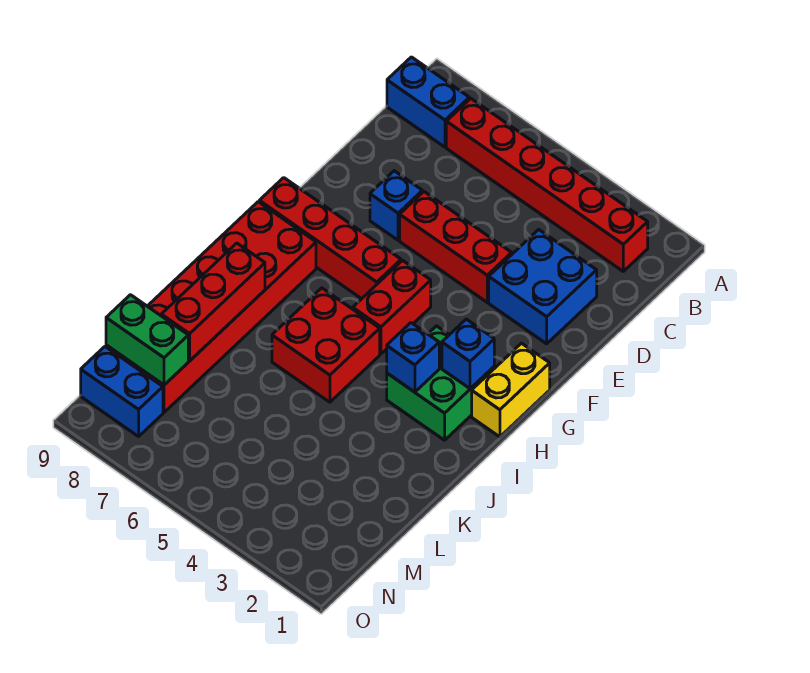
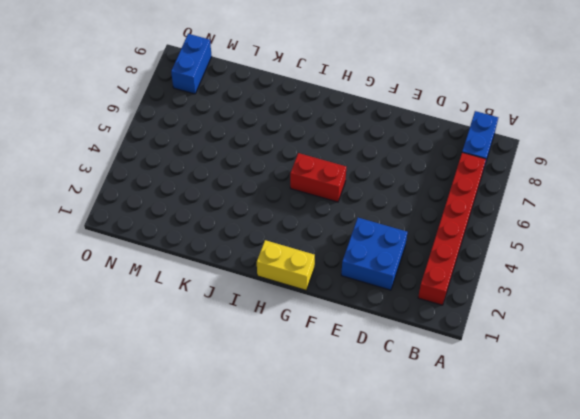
none -> red brick E4:E6 level 1
none -> blue brick E7 level 1
none -> red brick G6:G9 level 1

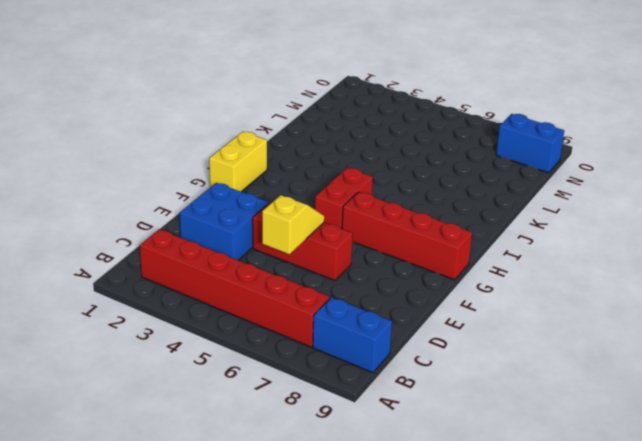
yellow slope D5:E5 level 2 top D -> none
none -> blue brick E7 level 1
none -> green brick H2:I3 level 1
none -> red brick H8:M9 level 1

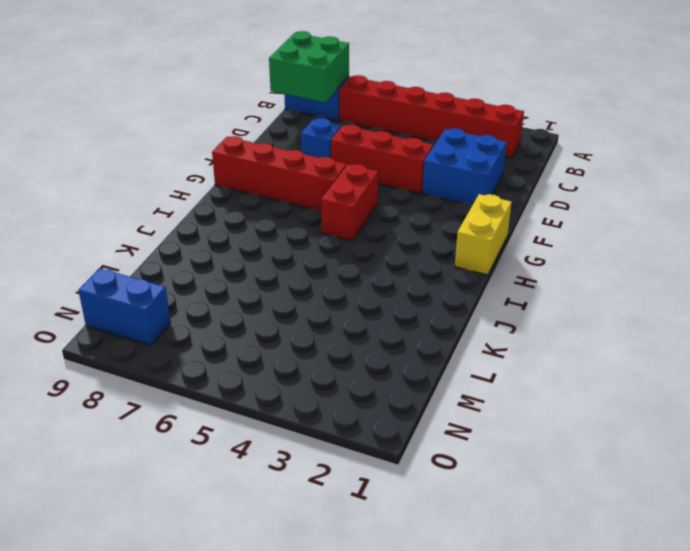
green brick B8:C9 level 2 -> green brick H2:I3 level 1
none -> red brick H8:M9 level 1
none -> red brick I5:J6 level 1
none -> blue brick H2 level 2

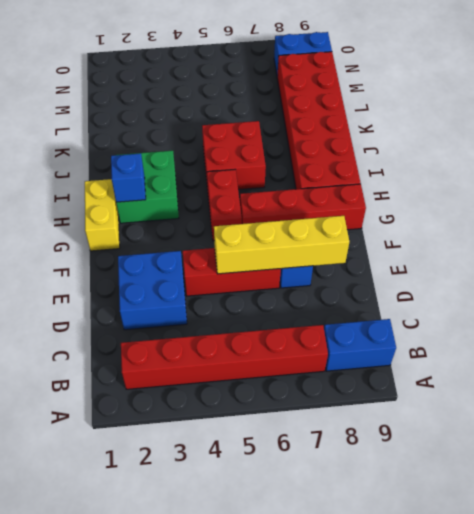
yellow brick E5:E8 level 2 -> none
none -> blue brick I3 level 2
none -> red brick J8:L8 level 2
none -> green brick M8:M9 level 2

